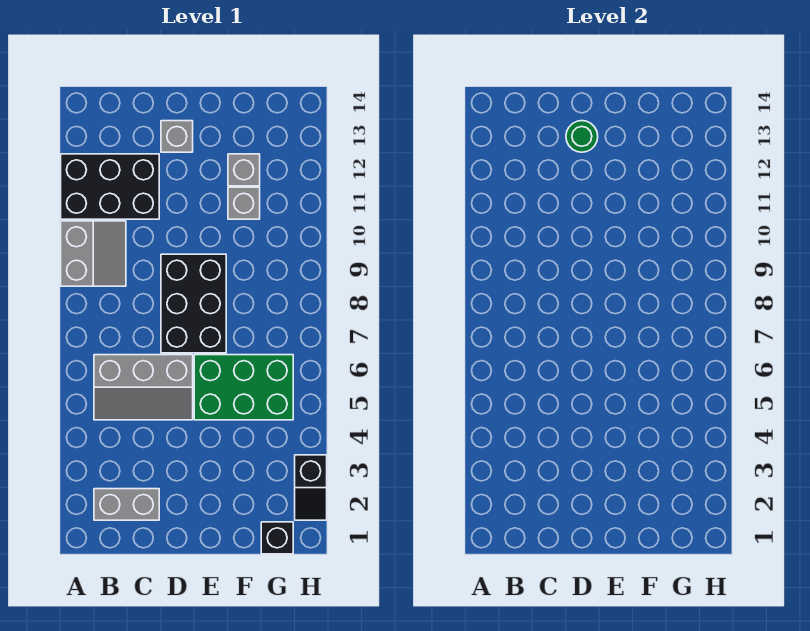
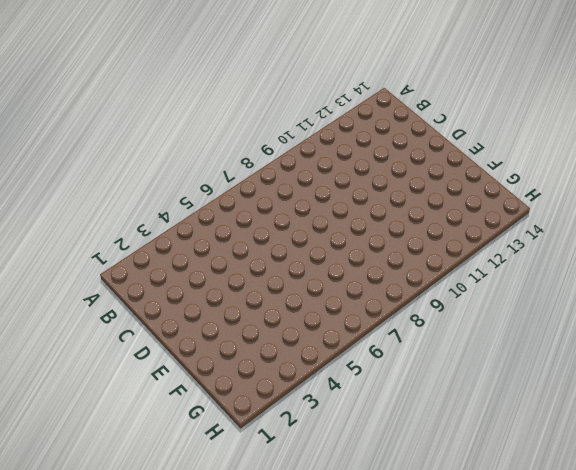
none -> grey slope A9:B10 level 1 top A
none -> black brick A11:C12 level 1
none -> grey brick B2:C2 level 1

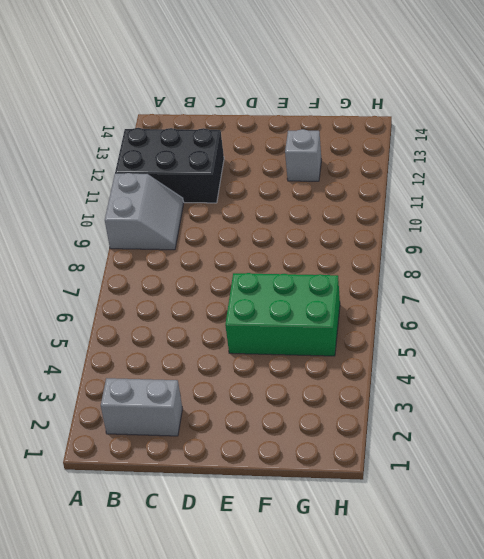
none -> grey slope B5:D6 level 1 top 6
none -> black brick D7:E9 level 1
none -> grey brick D13 level 1

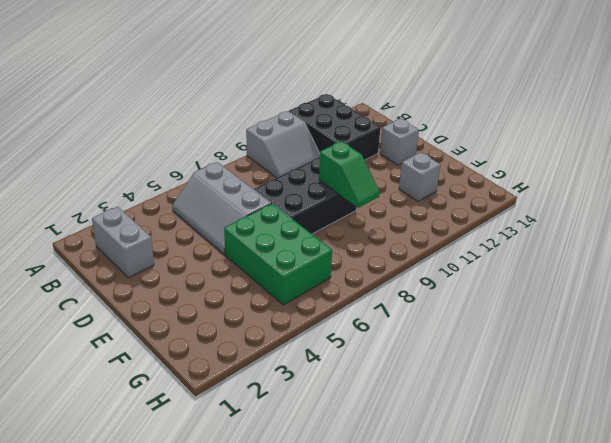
green slope E9:F9 level 2 top E -> none
none -> grey brick F11 level 1
none -> black brick G1 level 1
none -> black slope H2:H3 level 1 top 3

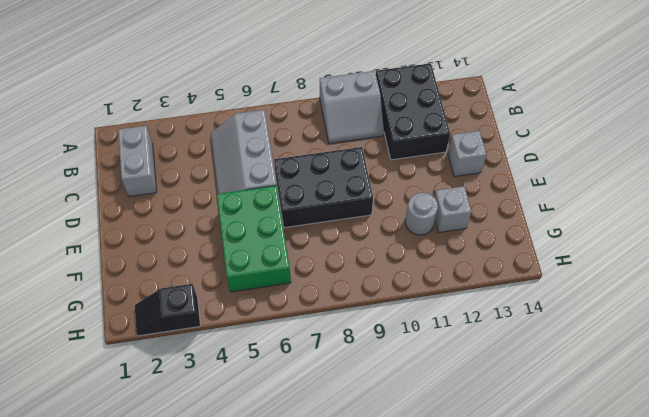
grey round brick F11 level 1 -> grey brick F11 level 1
none -> black brick G1 level 1
none -> green round brick D13 level 2

